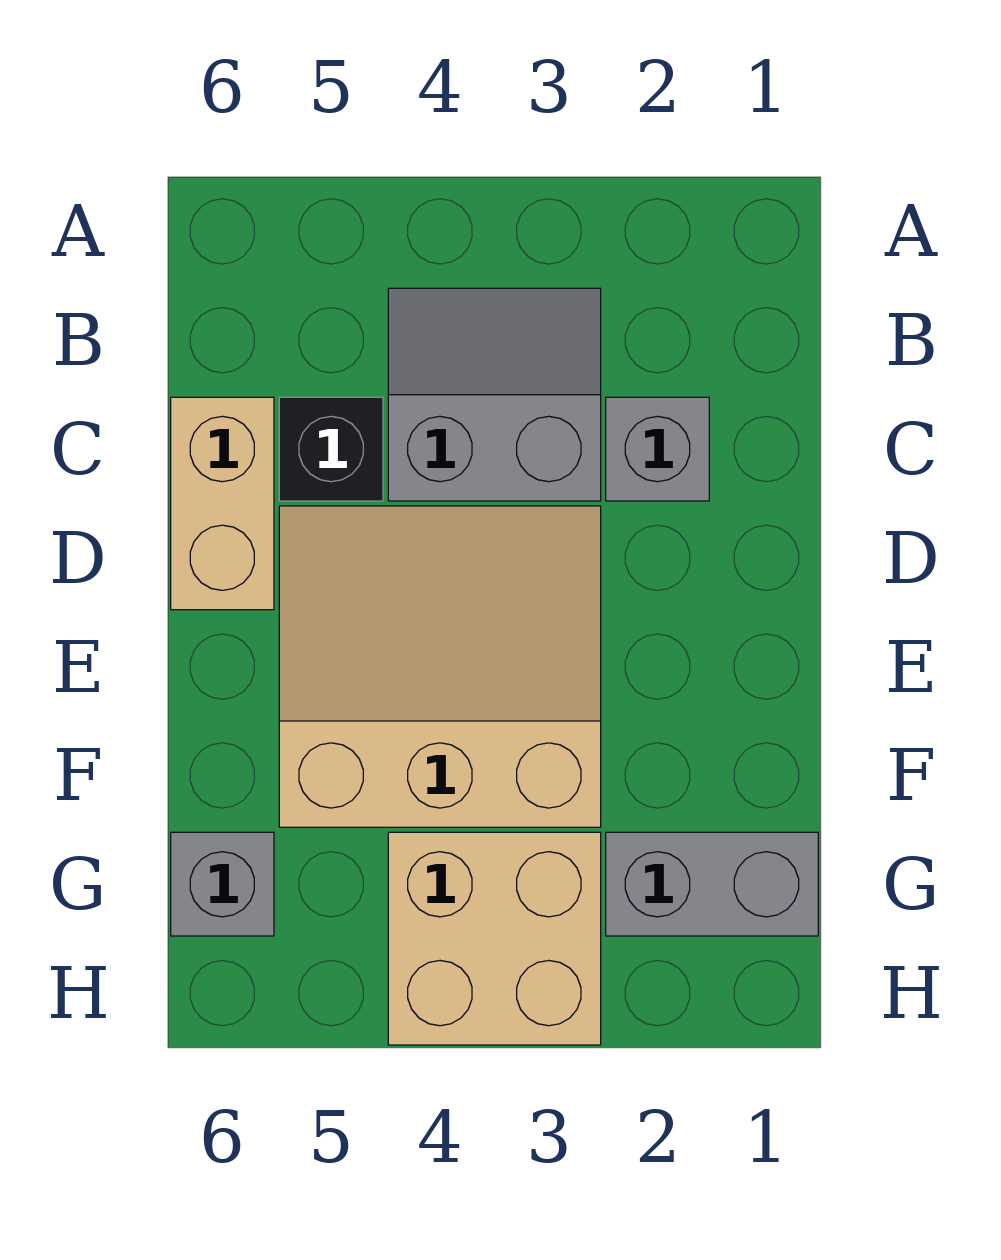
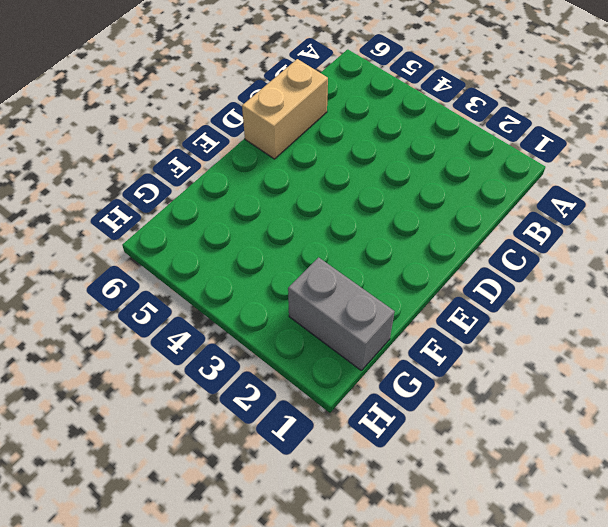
none -> grey slope B3:C4 level 1 top C
none -> grey brick C2 level 1

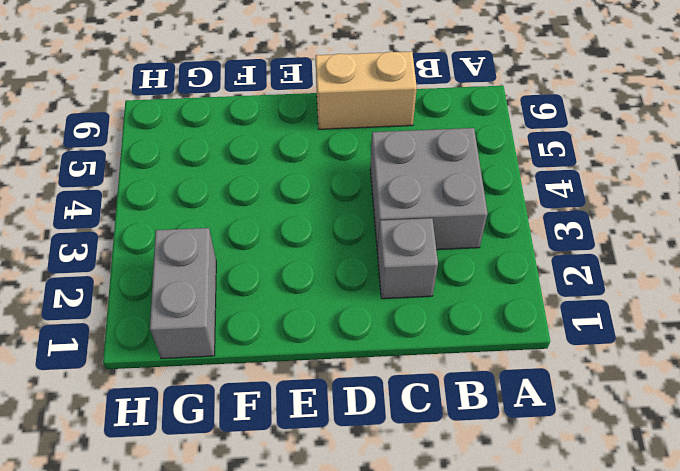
grey brick B3:C4 level 1 -> grey slope B3:C4 level 1 top C
none -> black brick C5 level 1
none -> tan slope D3:F5 level 1 top F

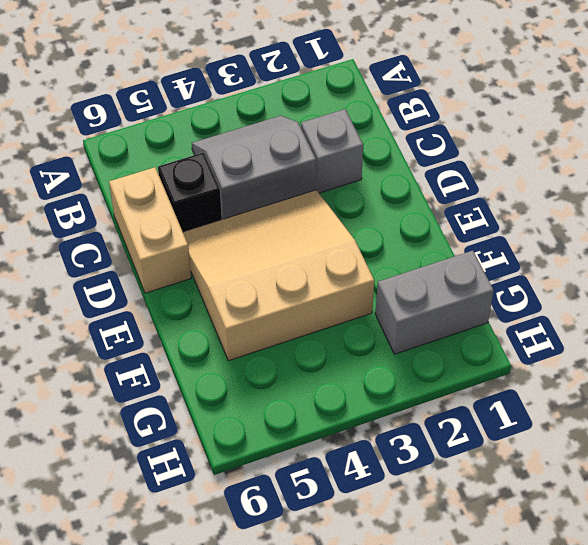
none -> tan brick G3:H4 level 1
none -> grey brick G6 level 1

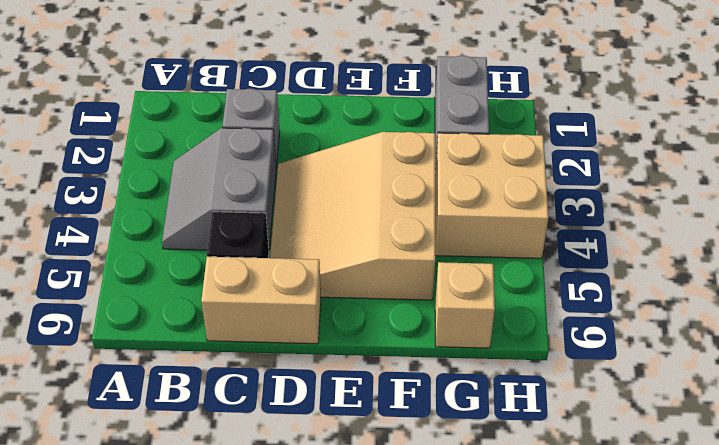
tan brick G6 level 1 -> grey brick G6 level 1

